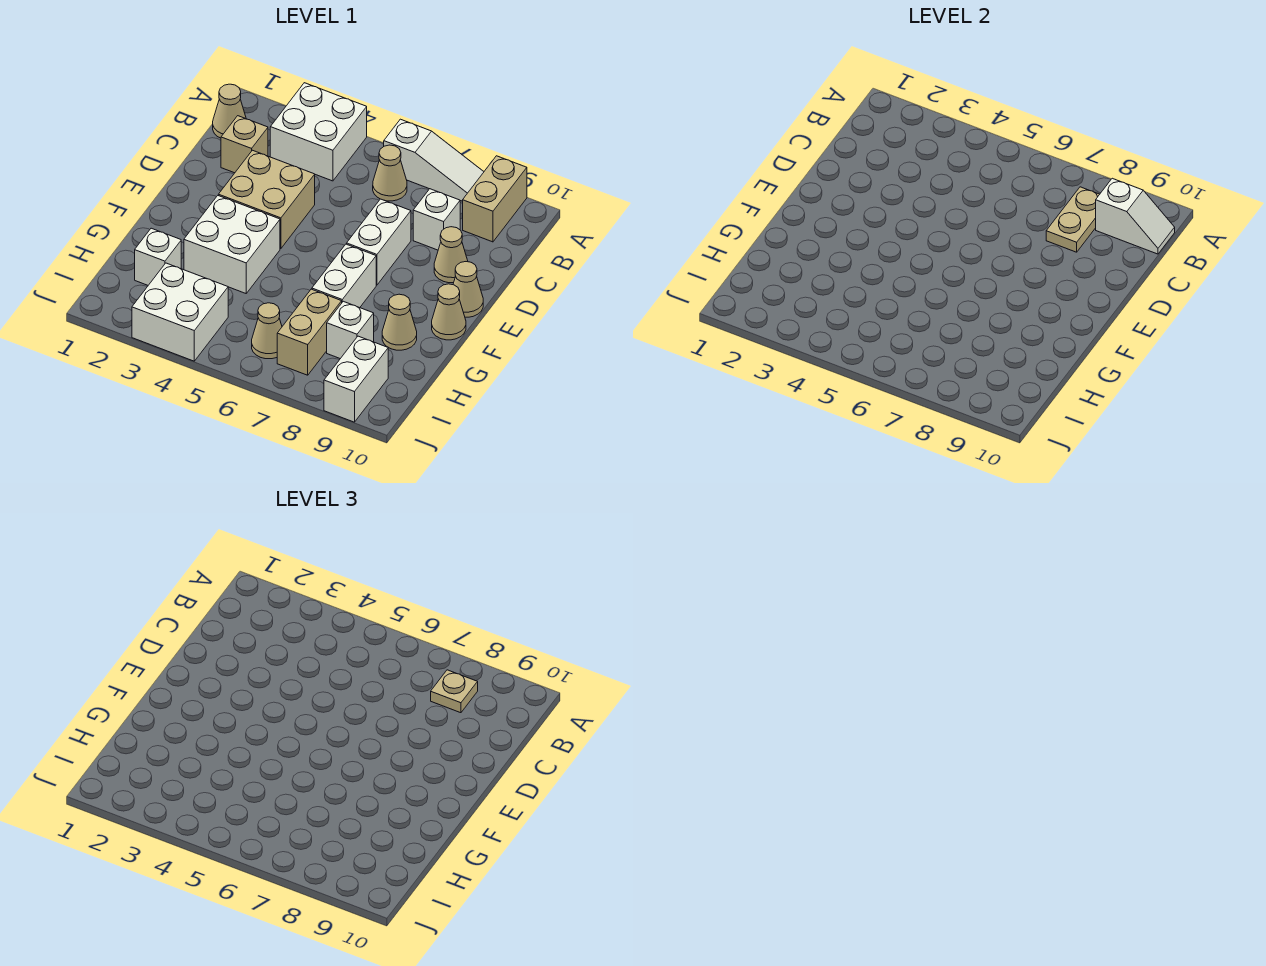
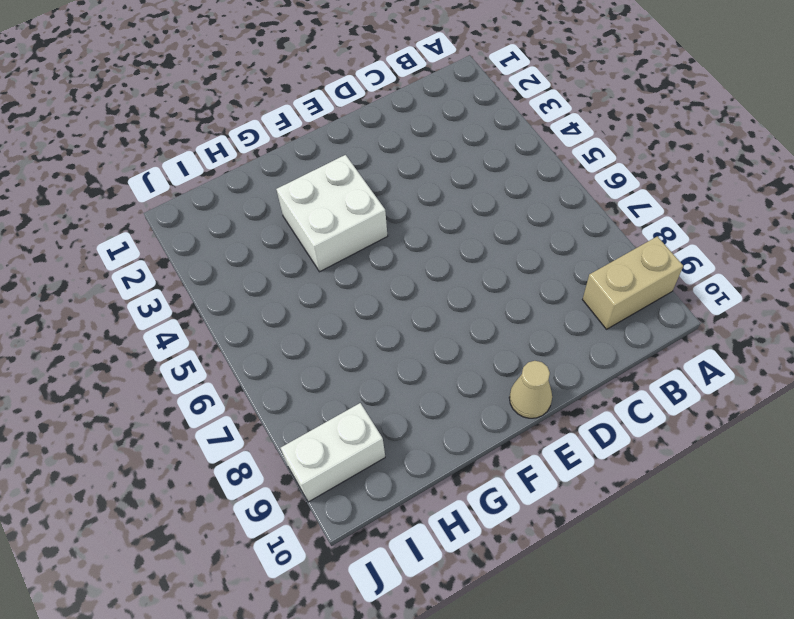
none -> white brick A3:B4 level 1
none -> white slope A6:A8 level 1 top 6
none -> tan cone B1 level 1

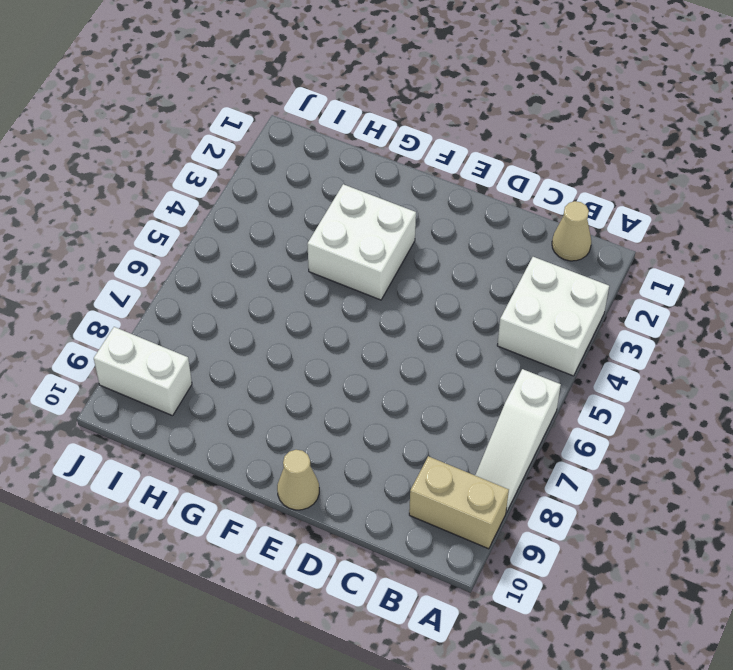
none -> tan cone B6 level 1
none -> tan brick C2 level 1
none -> white brick C8 level 1

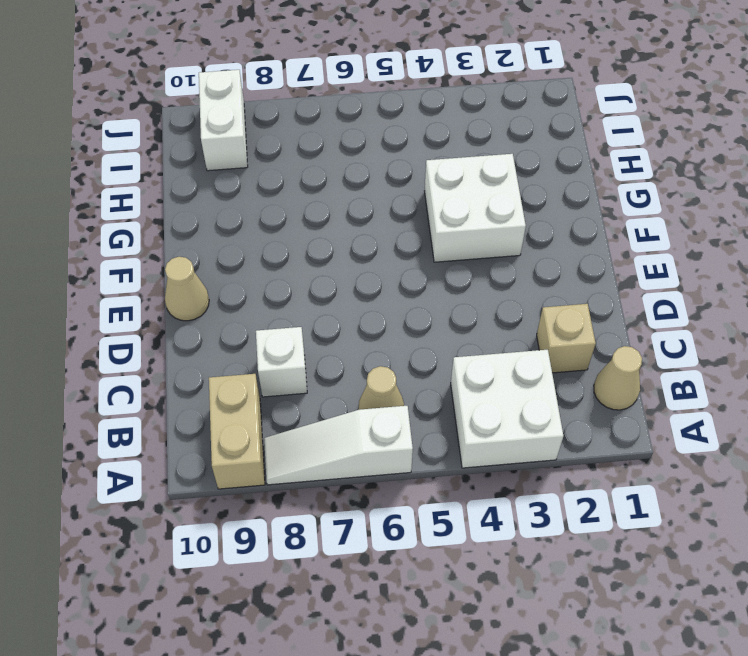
none -> tan brick D3:E4 level 1
none -> white brick D7:E7 level 1
none -> tan cone D9 level 1

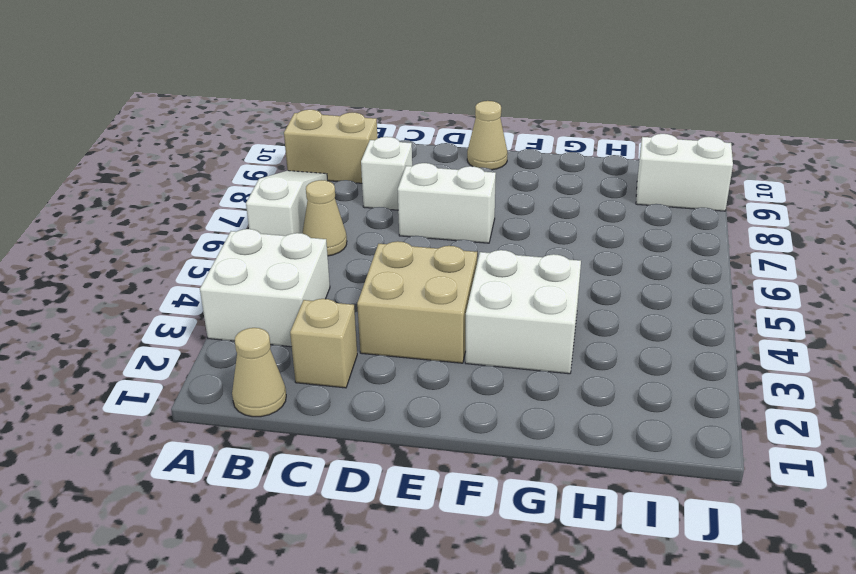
none -> tan cone D9 level 1
none -> white brick F7:G7 level 1
none -> tan cone F10 level 1

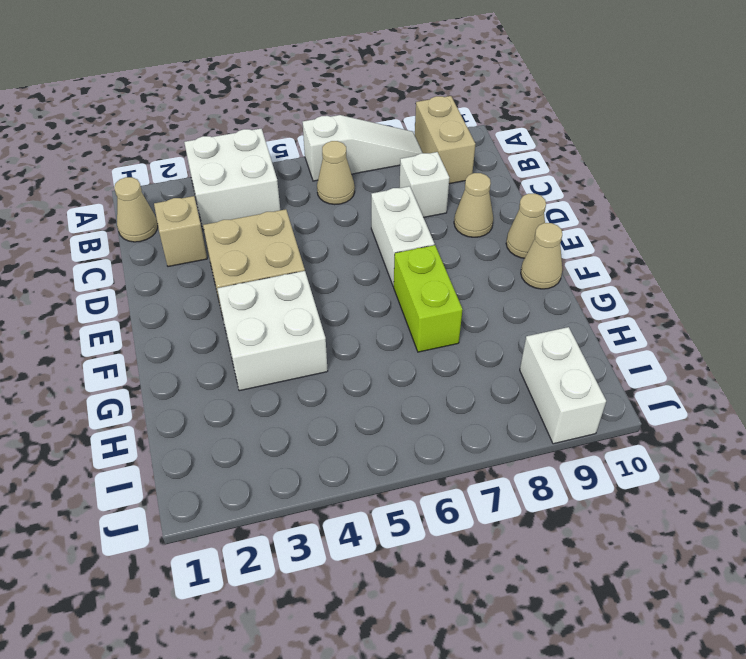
lime brick F7:G7 level 1 -> white brick F7:G7 level 1
none -> tan cone G9 level 1
none -> white brick H2 level 1
none -> tan brick H7:I7 level 1

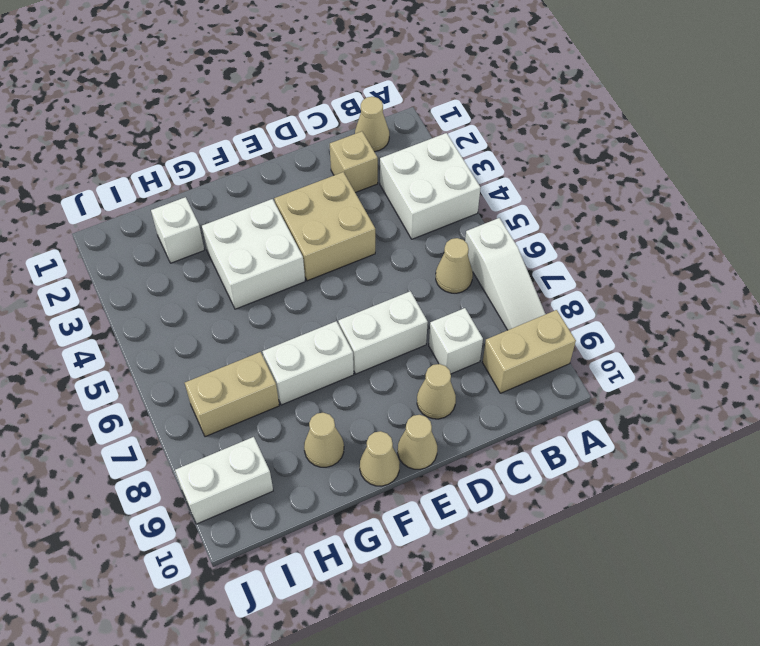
none -> white brick H8 level 1
none -> white brick I3:J4 level 1
none -> tan cone I6 level 1

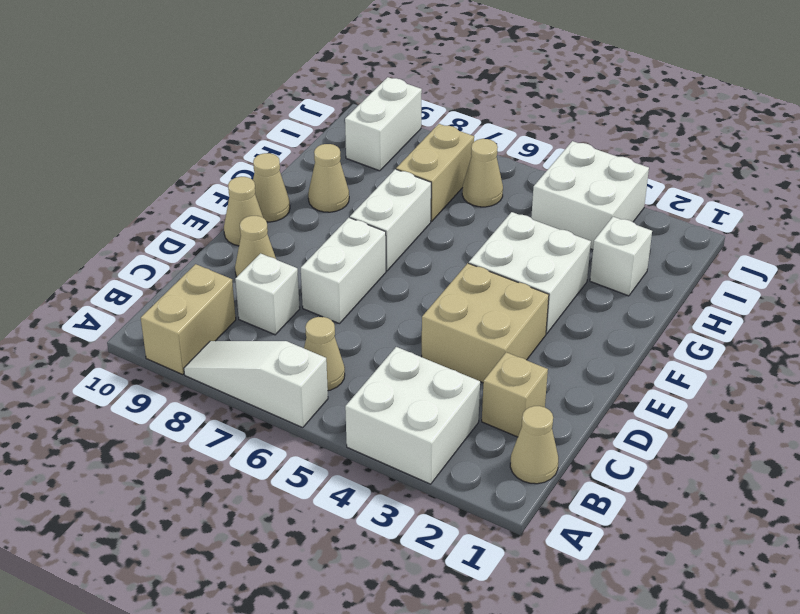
none -> white brick H8 level 1
none -> tan plate B8:C8 level 2
none -> white slope B9:B10 level 2 top 9

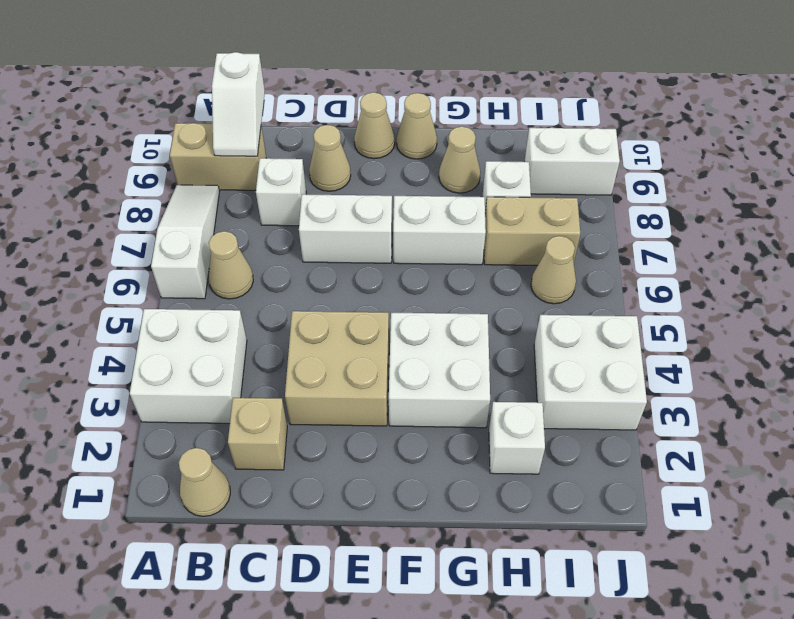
white slope B9:B10 level 2 top 10 -> white slope B9:B10 level 2 top 9
none -> tan plate B8:C8 level 2
none -> tan plate B8 level 3

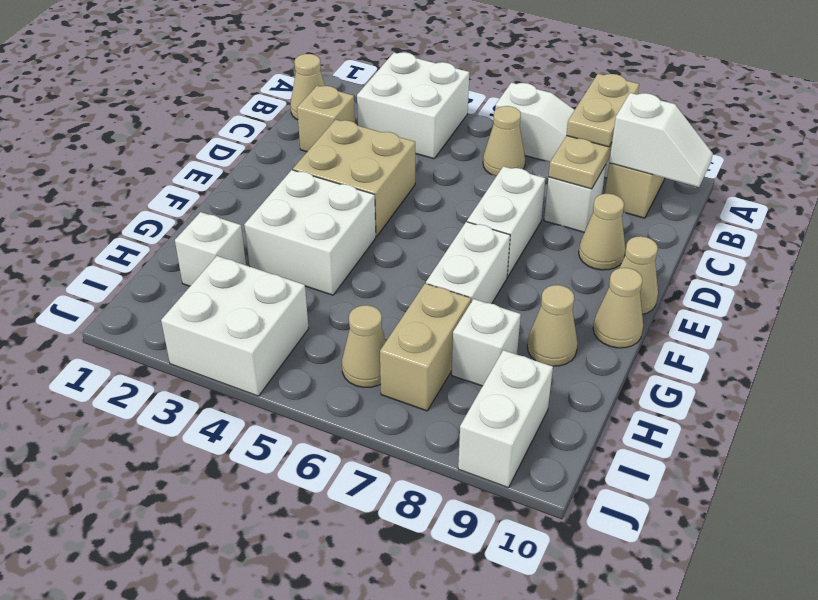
tan plate A8:B8 level 3 -> tan plate B8 level 3

